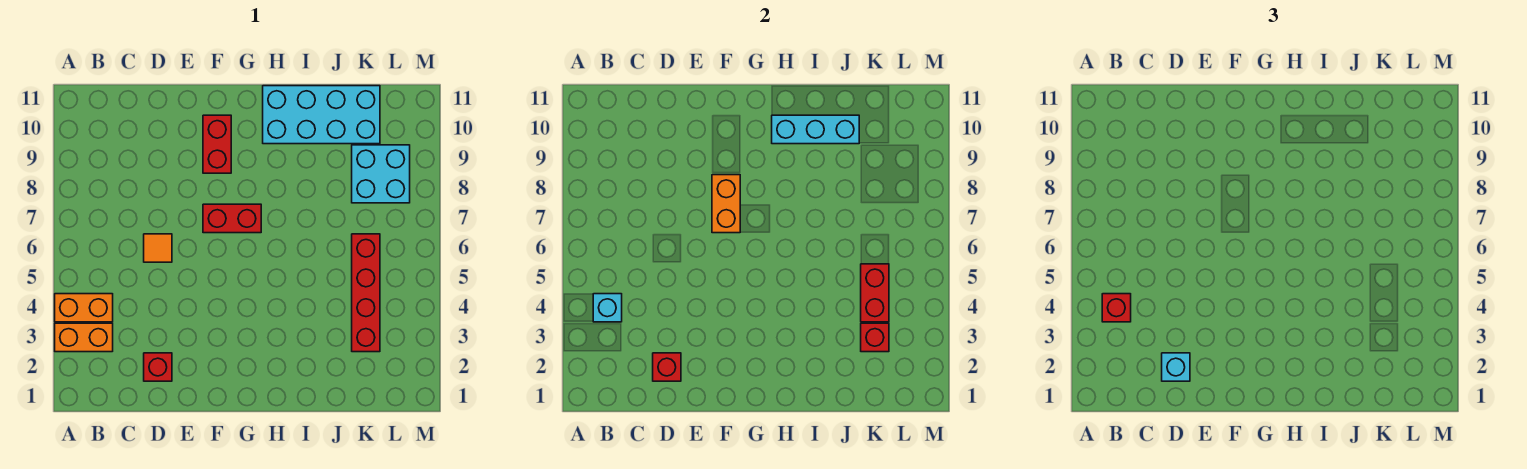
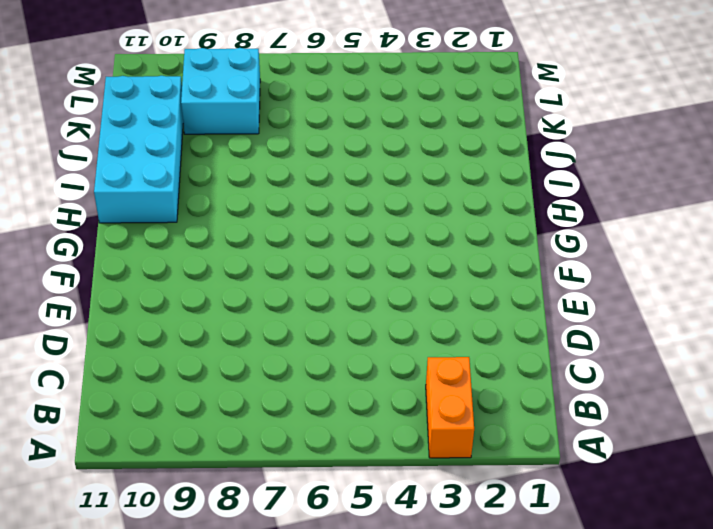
none -> orange brick A4:B4 level 1
none -> red brick D2 level 1
none -> orange tile D6 level 1

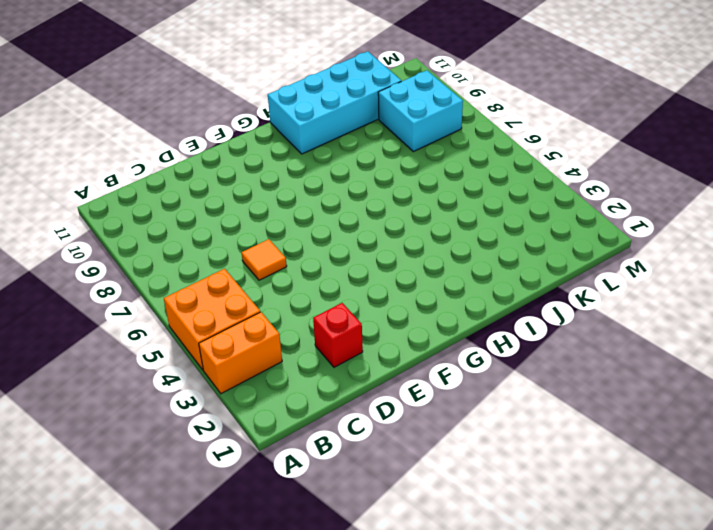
orange brick A4:B5 level 1 -> orange brick A4:B4 level 1
none -> red brick F7:G7 level 1
none -> red brick F9:F10 level 1
none -> red brick K3:K6 level 1

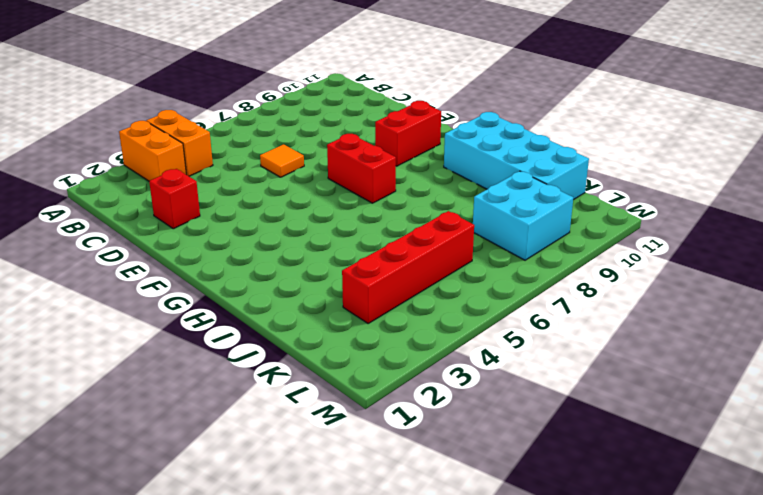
none -> cyan brick B4 level 2
none -> red brick D2 level 2
none -> orange brick F7:F8 level 2

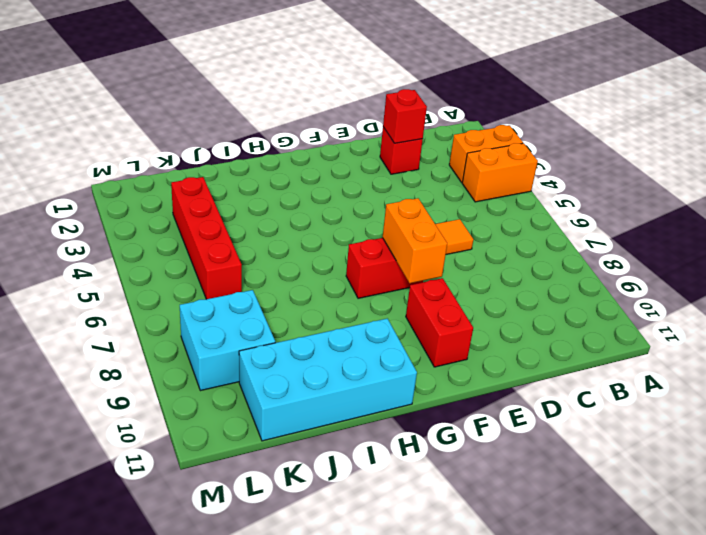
none -> cyan brick B4 level 2
none -> cyan brick H10:J10 level 2
none -> red brick K3 level 2

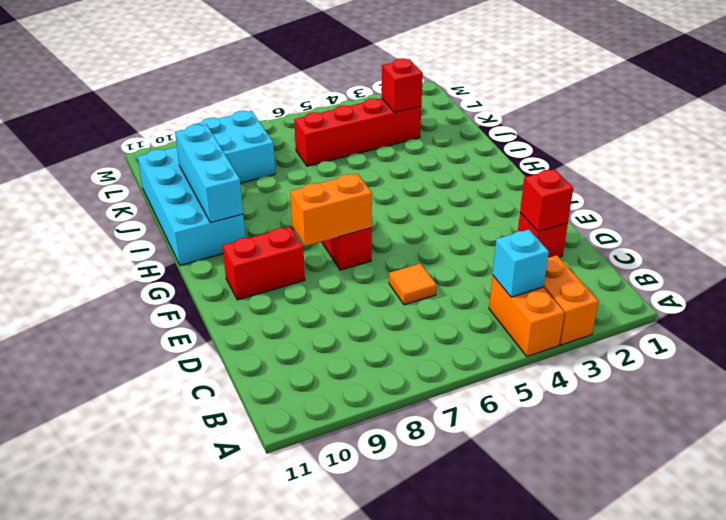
none -> red brick K4:K5 level 2
none -> red brick B4 level 3
none -> cyan brick D2 level 3

